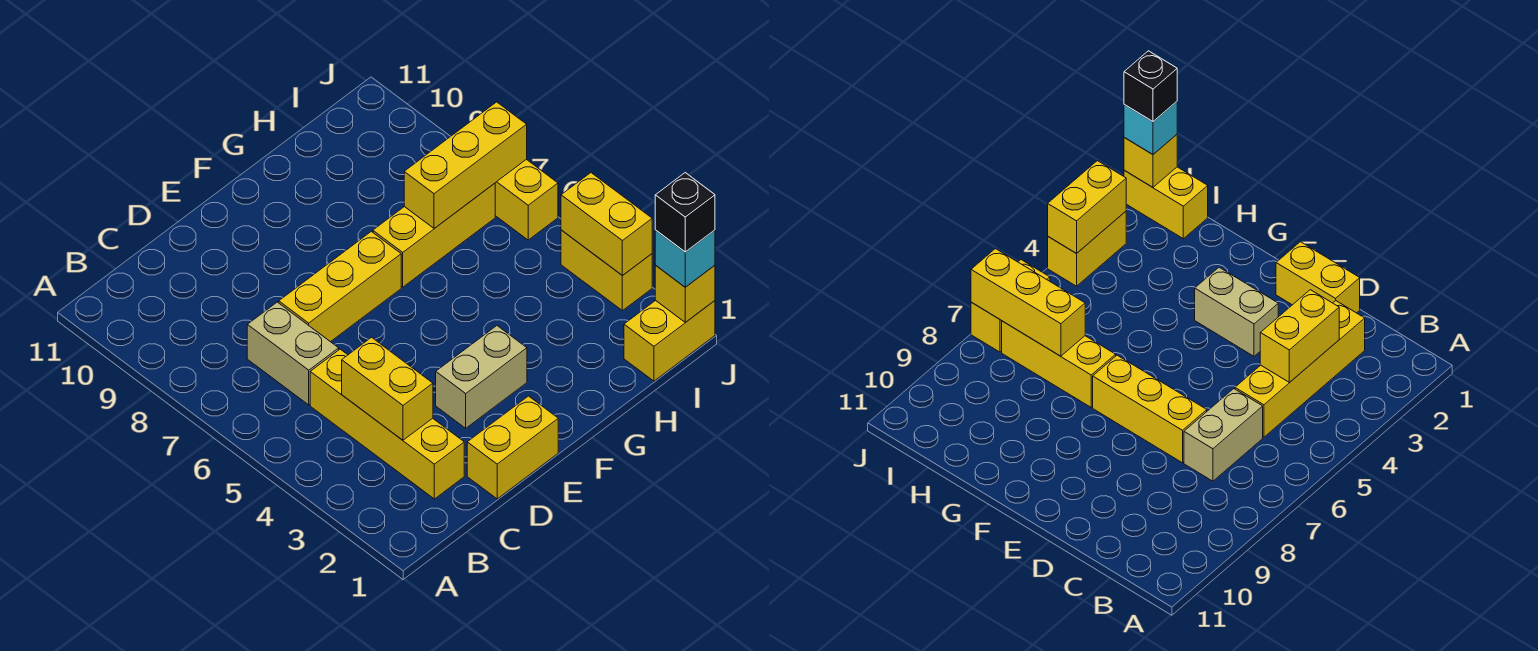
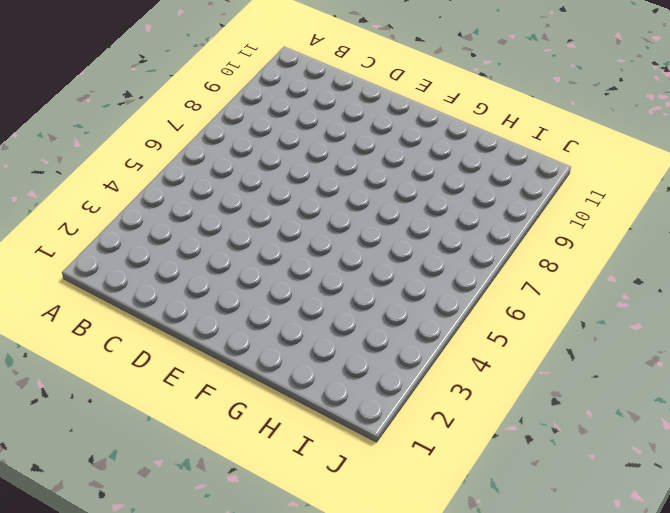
none -> yellow brick C2:C5 level 1
none -> tan brick C6:C7 level 1
none -> yellow brick D1:E1 level 1

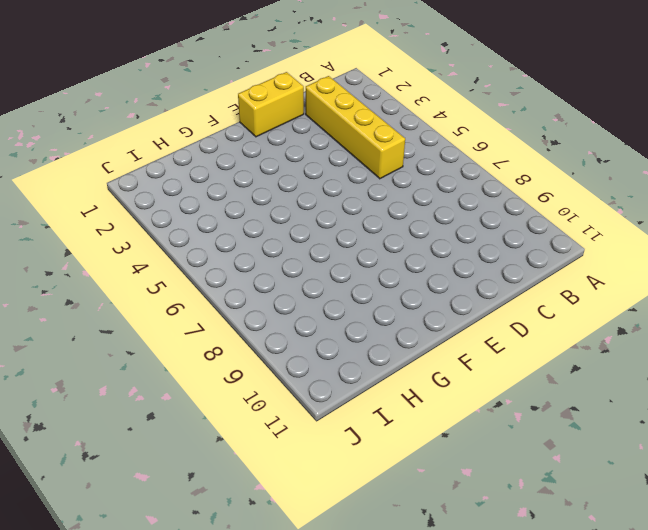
none -> tan brick C6:C7 level 1
none -> yellow brick D7:F7 level 1
none -> tan brick E3:F3 level 1

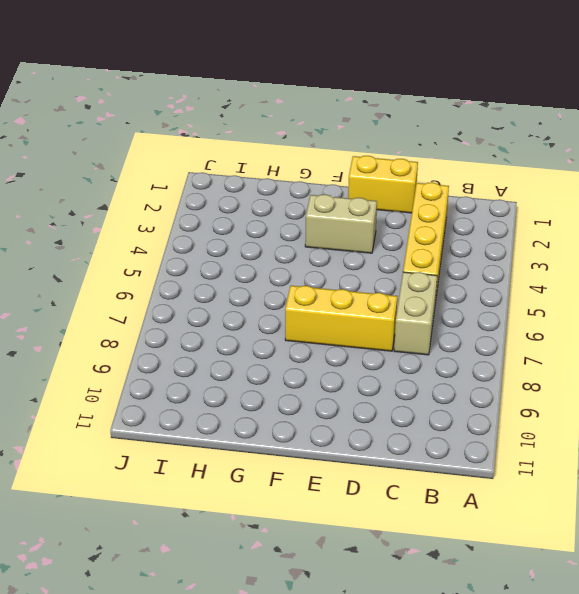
none -> yellow brick G7:I7 level 1
none -> yellow brick I1:J1 level 1
none -> yellow brick J3:J4 level 1

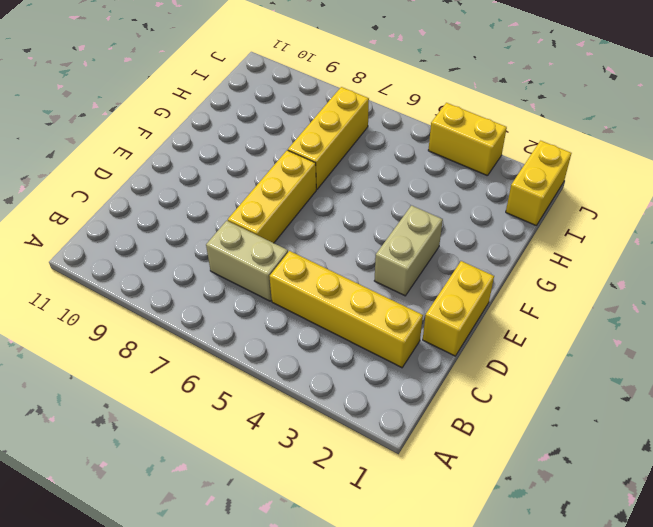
none -> yellow brick J6:J7 level 1
none -> yellow brick C3:C4 level 2
none -> yellow brick H7:J7 level 2

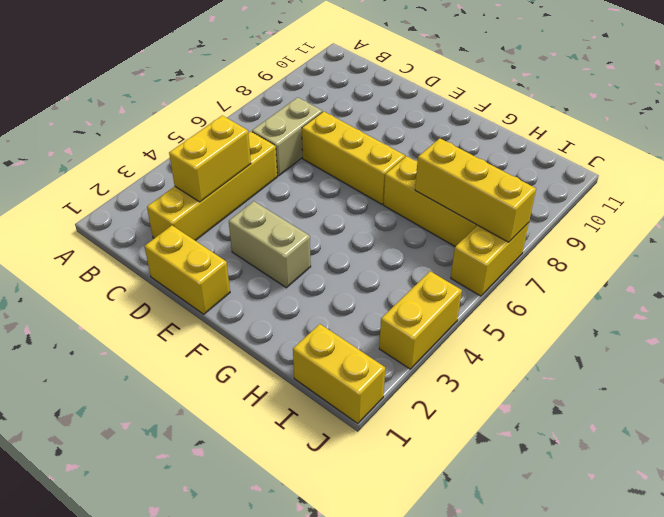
none -> yellow brick J1 level 2
none -> yellow brick J3:J4 level 2
none -> cyan brick J1 level 3

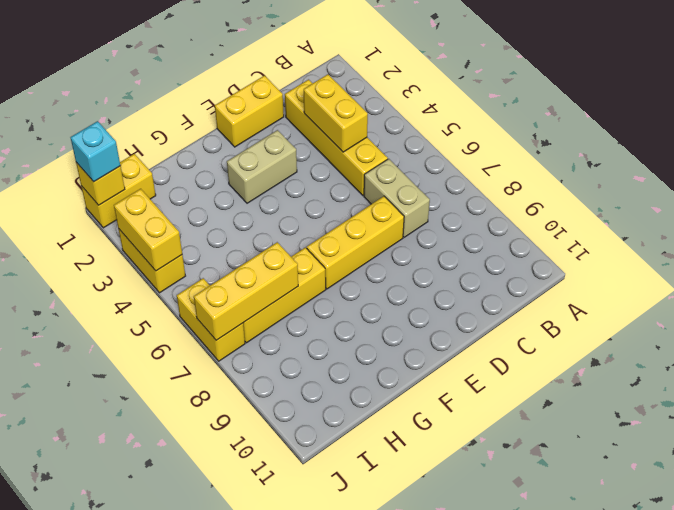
none -> black brick J1 level 4

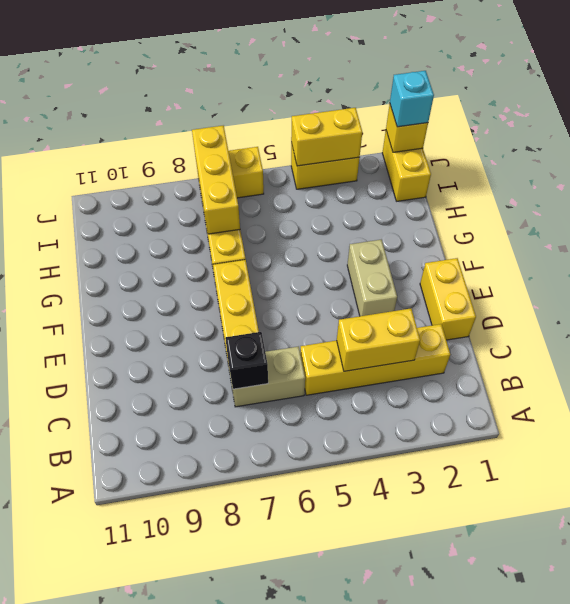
black brick C7 level 2 -> black brick J1 level 4

